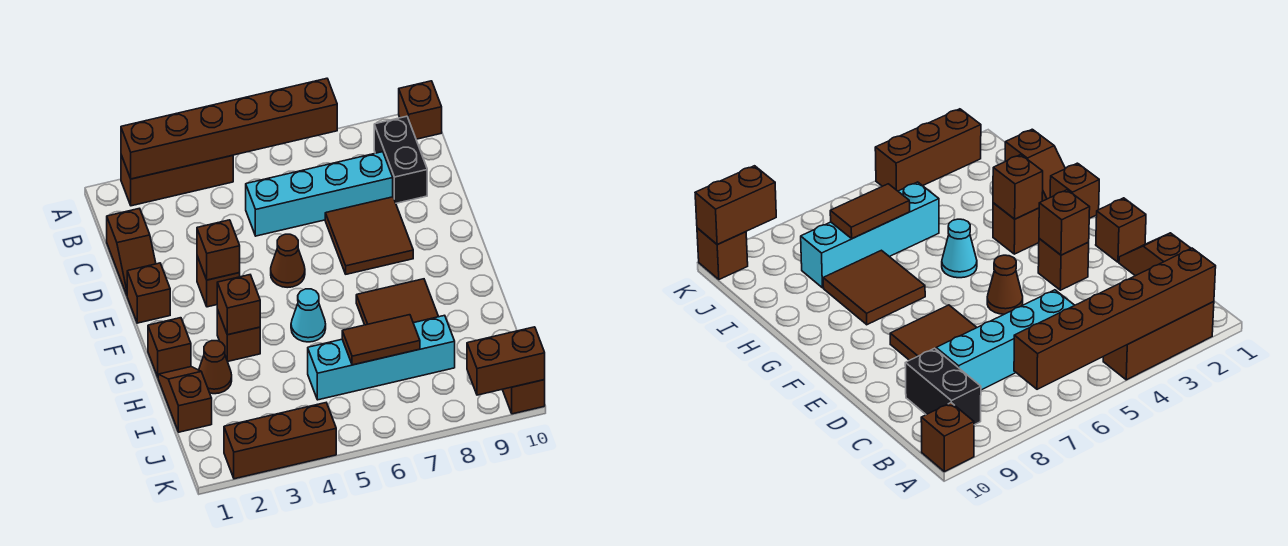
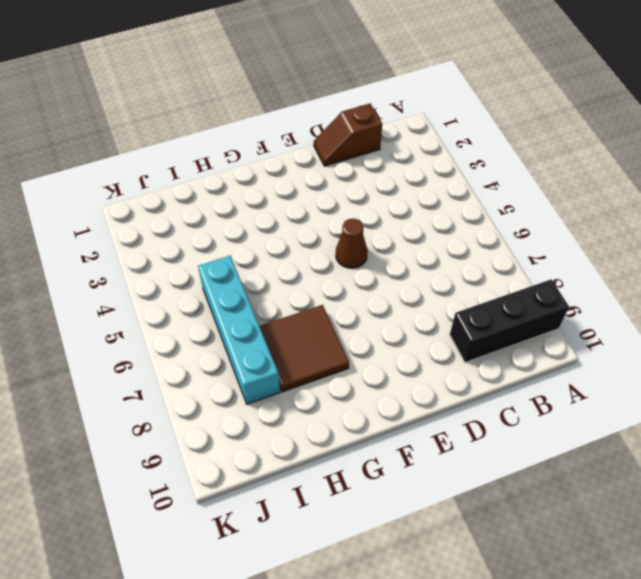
black brick A9:C9 level 1 -> black brick B9:C9 level 1
none -> brown brick A2:A4 level 1
none -> brown brick A10 level 1
none -> cyan brick C5:C8 level 1

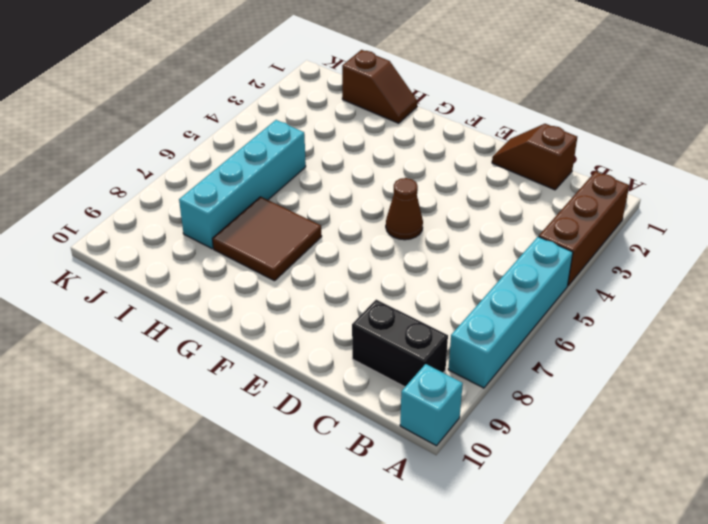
cyan brick A5:A8 level 1 -> cyan brick C5:C8 level 1
cyan brick A10 level 1 -> brown brick A10 level 1
none -> brown tile D7:E8 level 1
none -> brown brick E1 level 1
none -> brown brick E3 level 1

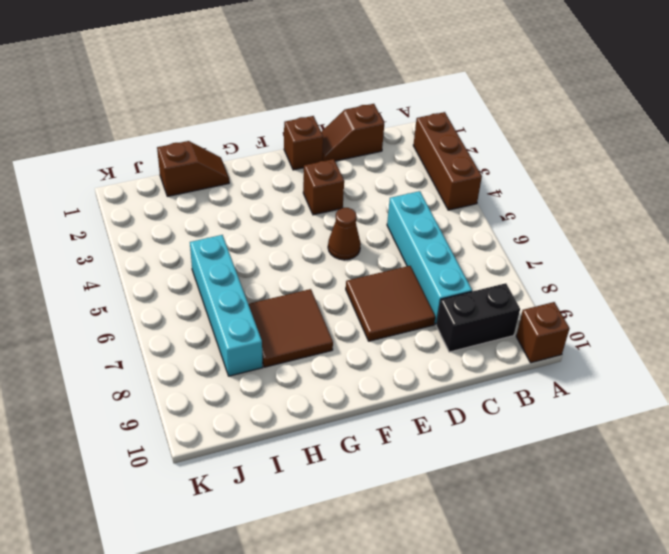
none -> brown brick G1 level 1
none -> brown brick G3 level 1
none -> cyan cone G5 level 1

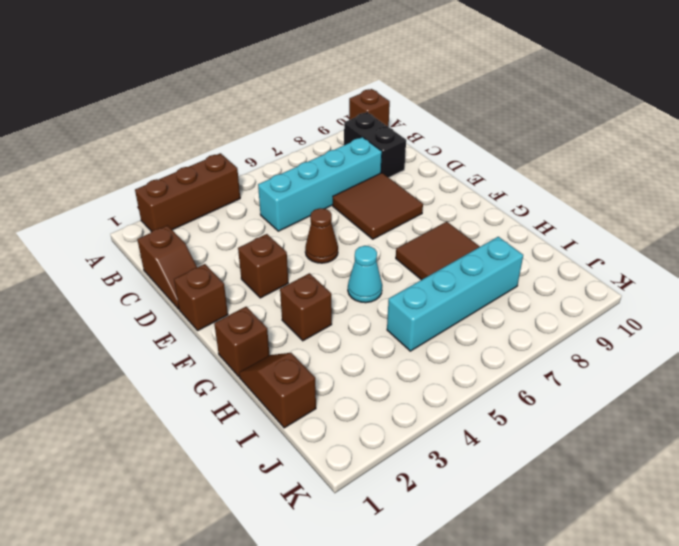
none -> brown cone H2 level 1
none -> brown brick K2:K4 level 1
none -> brown brick K10 level 1

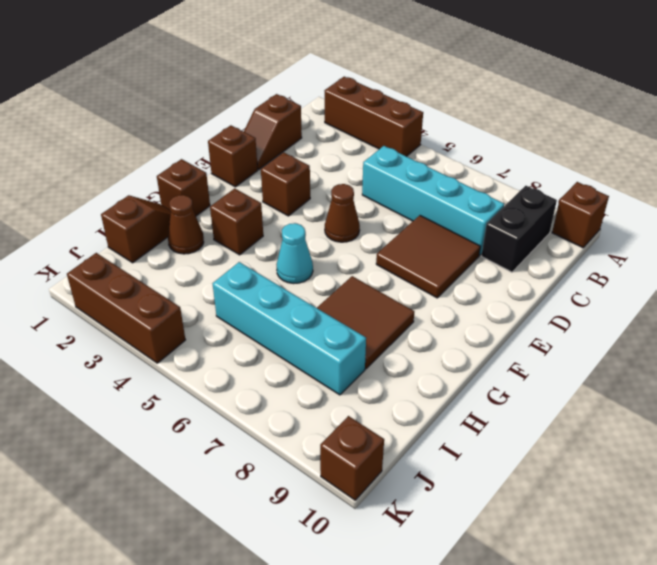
none -> brown brick A2:A7 level 2
none -> brown brick E3 level 2
none -> brown brick G3 level 2

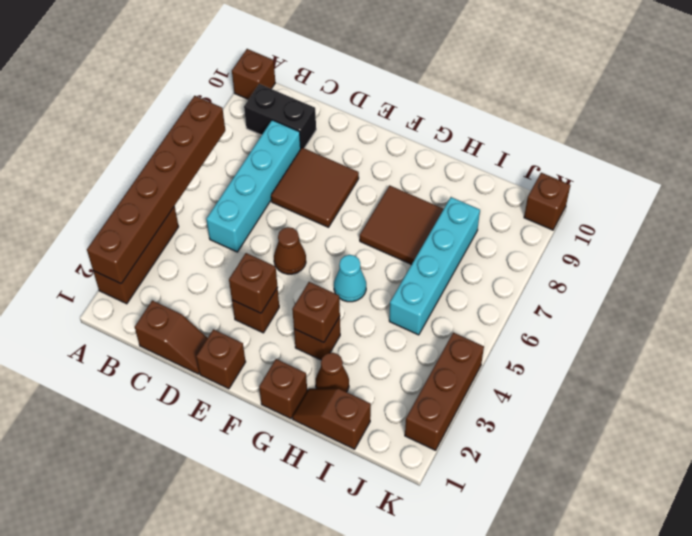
none -> brown tile I6:I7 level 2
none -> brown brick K9:K10 level 2

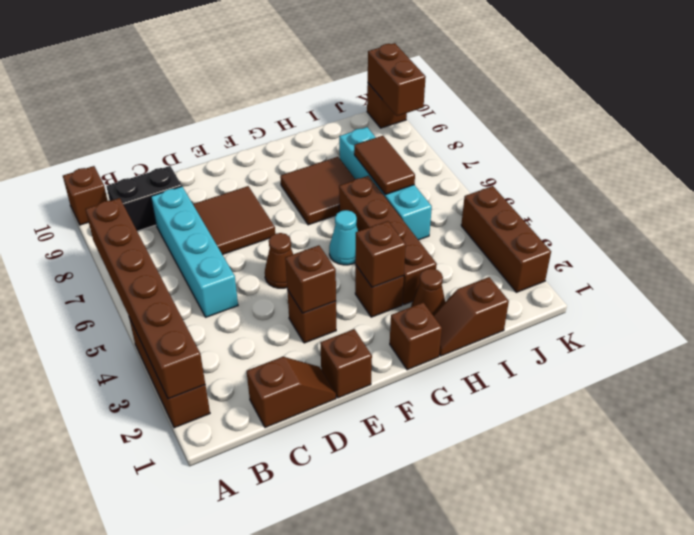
brown brick H3:H6 level 1 -> none

